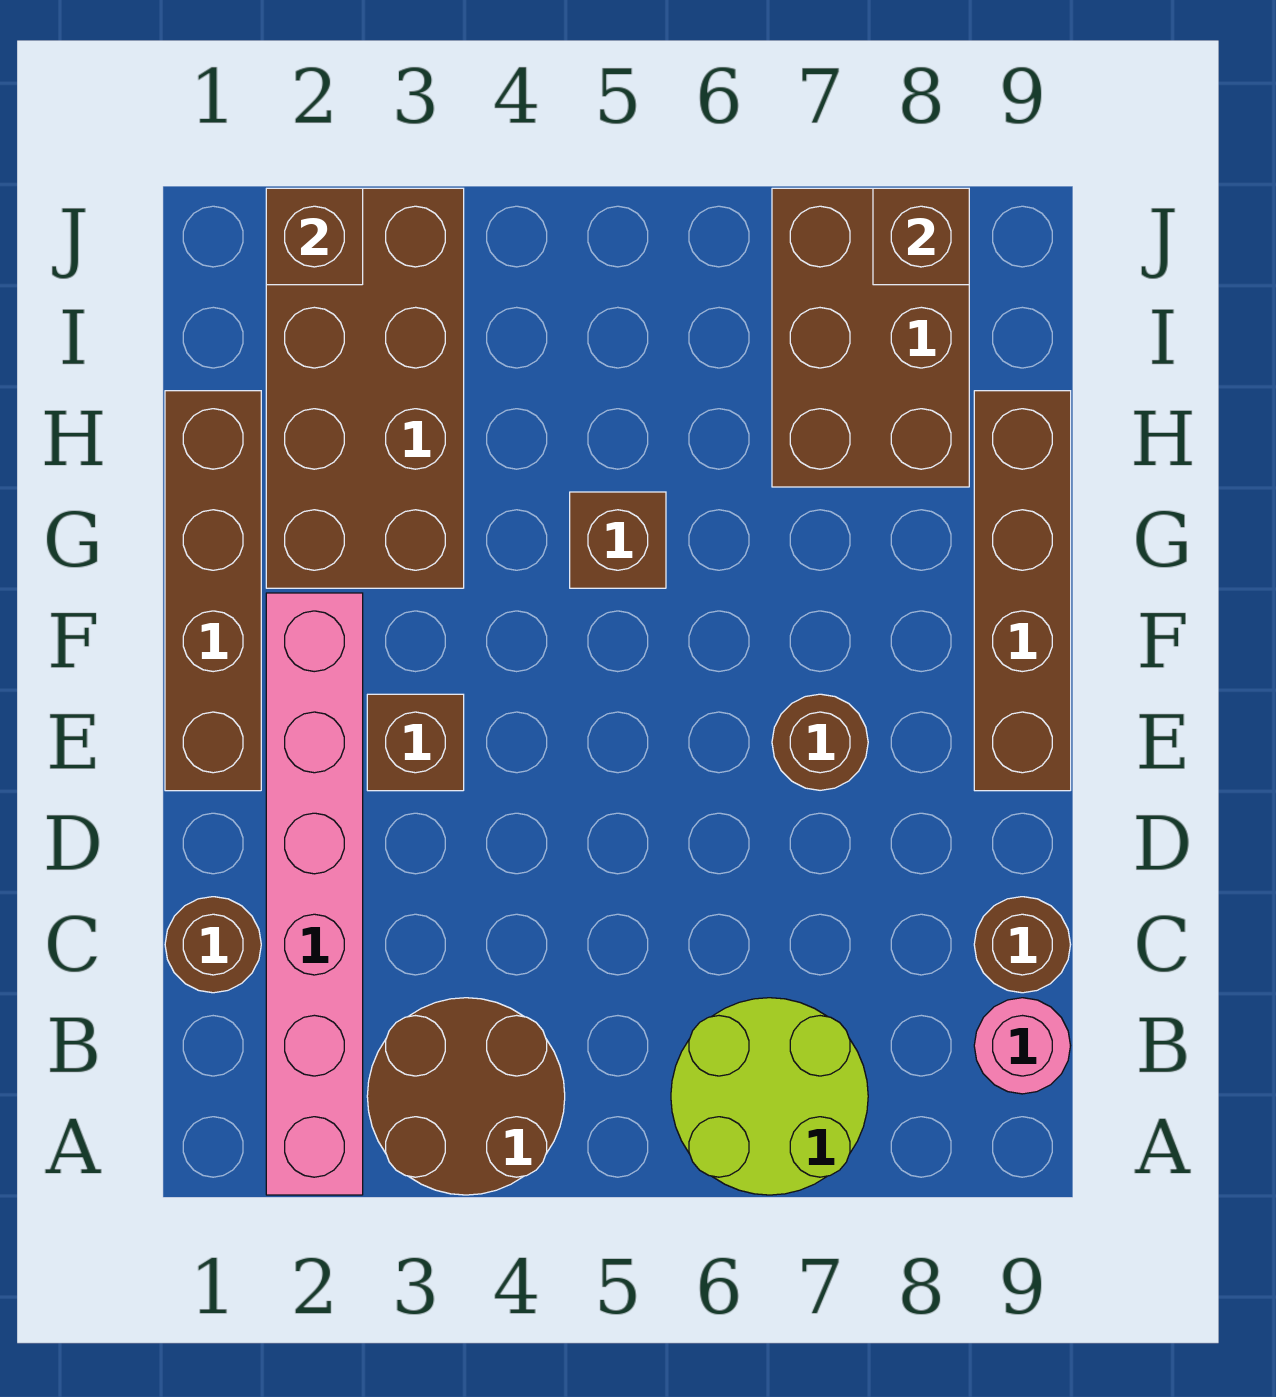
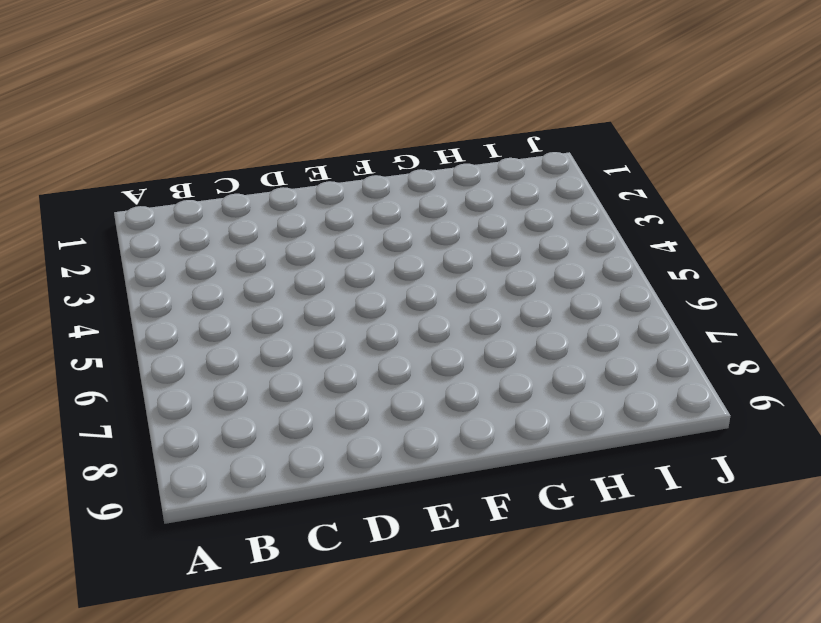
none -> pink brick A2:F2 level 1
none -> brown round brick A3:B4 level 1
none -> lime round brick A6:B7 level 1

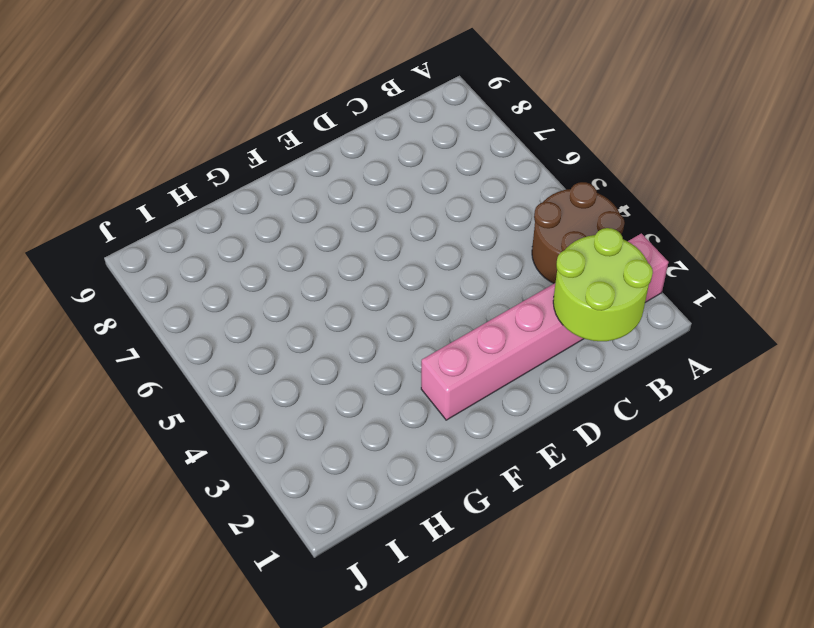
lime round brick B1:C2 level 2 -> lime round brick A6:B7 level 1
none -> pink round brick B9 level 1
none -> brown round brick C1 level 1
none -> brown round brick C9 level 1

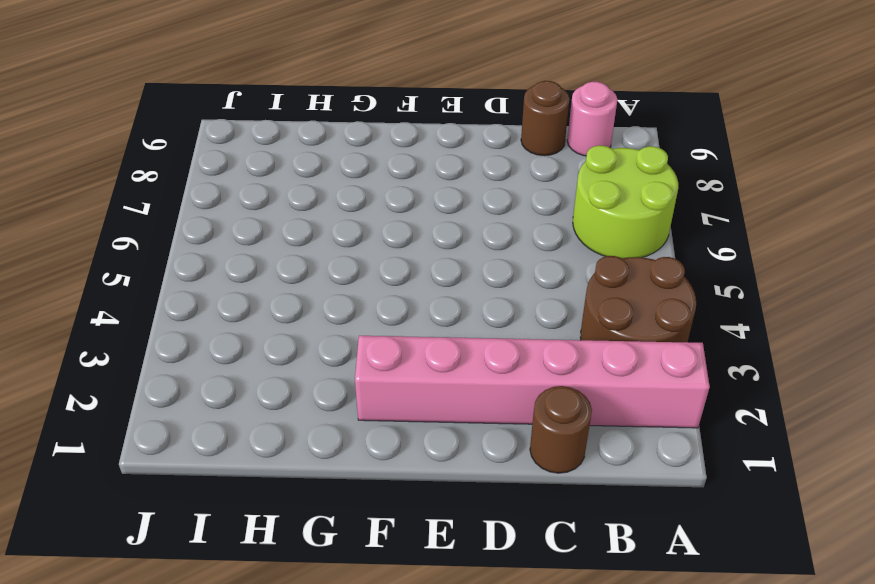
none -> brown brick E1:H1 level 1
none -> brown brick E3 level 1
none -> brown round brick E7 level 1

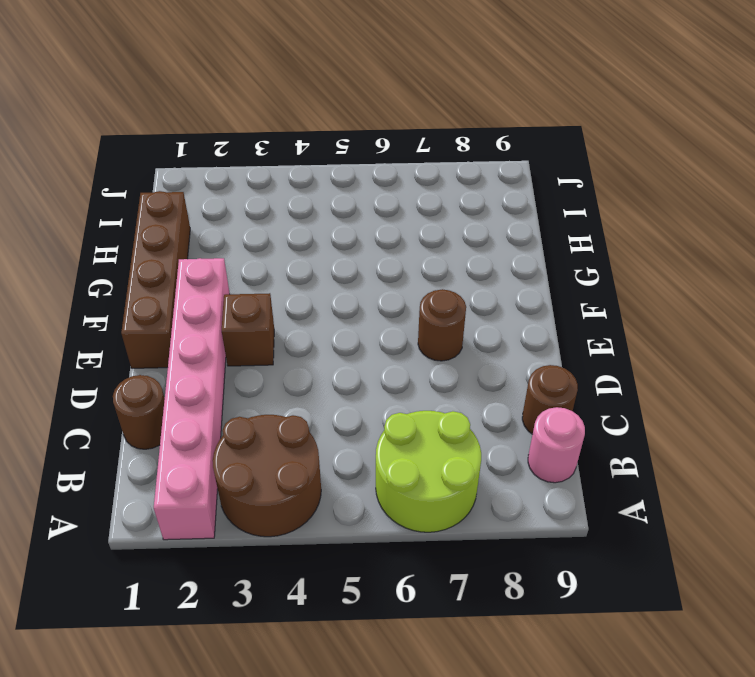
none -> brown brick E9:H9 level 1
none -> brown brick G2:J3 level 1
none -> brown brick G5 level 1

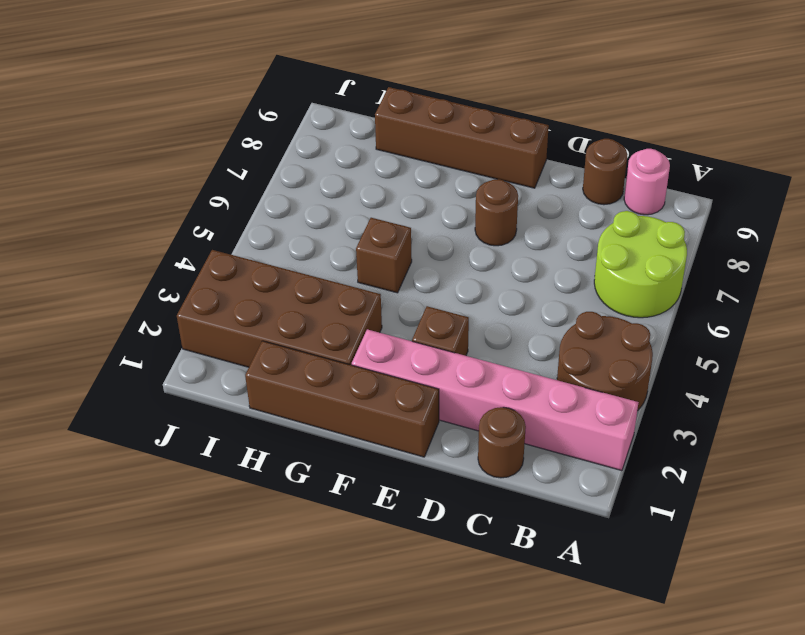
none -> brown brick H7:J8 level 1
none -> brown brick J2 level 2
none -> brown brick J8 level 2

